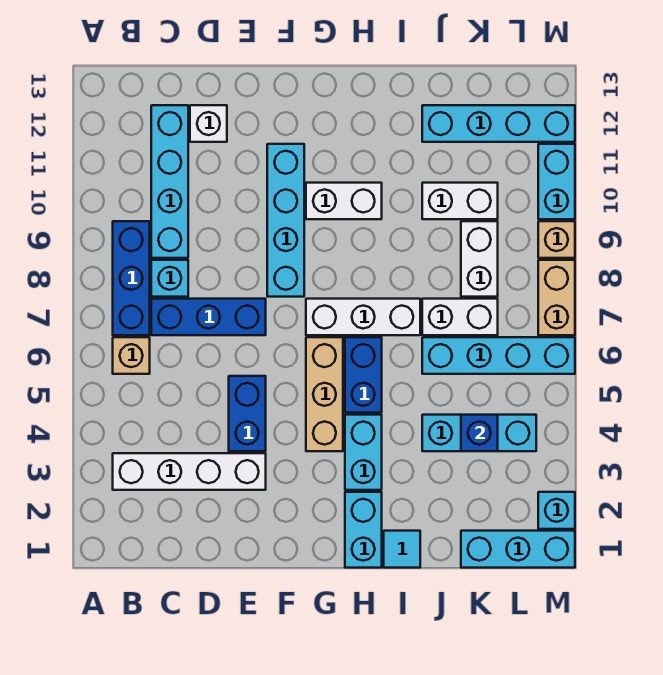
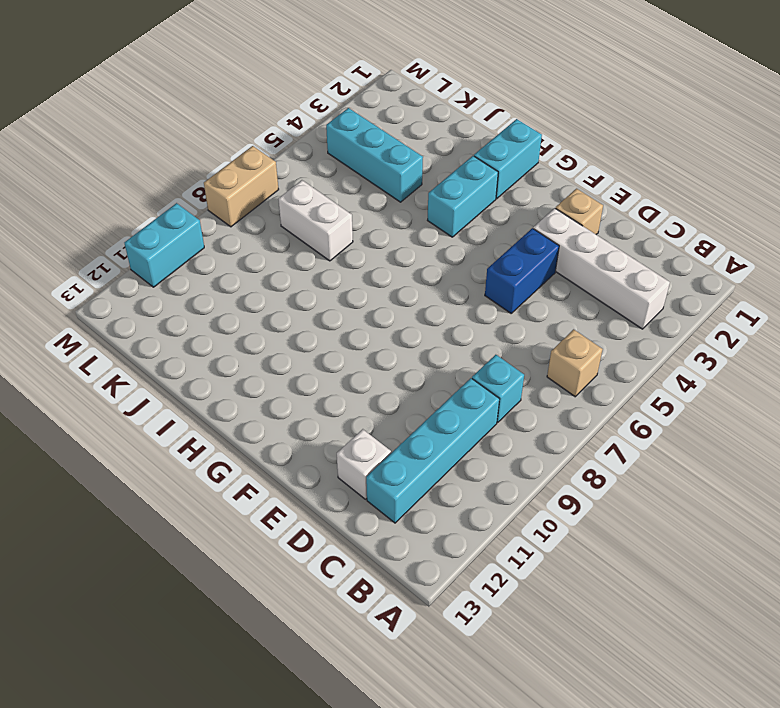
tan brick E2 level 1 -> tan brick M9 level 1
none -> blue brick B7:B9 level 1
none -> blue brick C7:E7 level 1
none -> cyan brick F8:F11 level 1

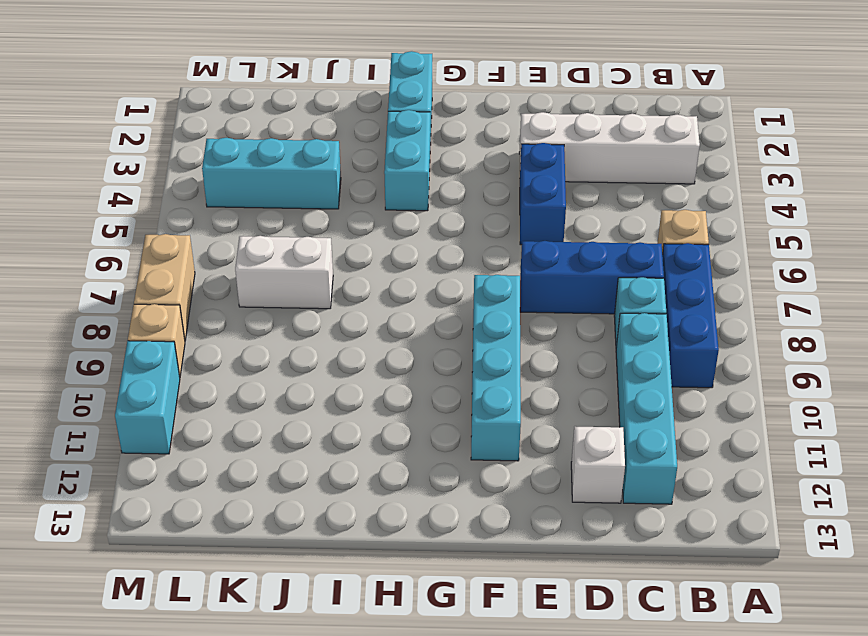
none -> tan brick G4:G6 level 1
none -> white brick G7:I7 level 1
none -> white brick G10:H10 level 1

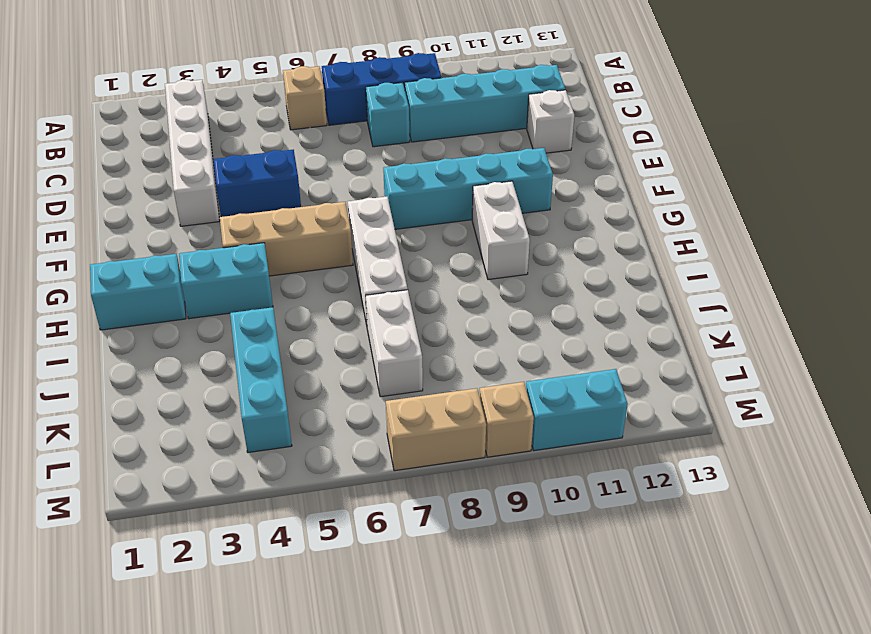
none -> blue brick C7:E7 level 1
none -> blue brick H5:H6 level 1
none -> cyan tile I1 level 1

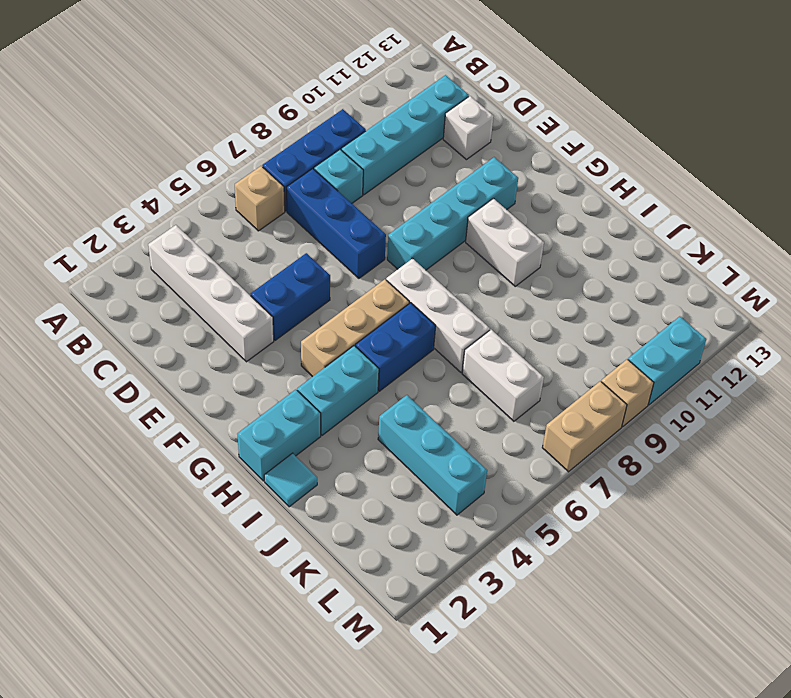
none -> cyan brick J6:M6 level 1
none -> white brick J10:K10 level 1
none -> cyan brick J12:M12 level 1

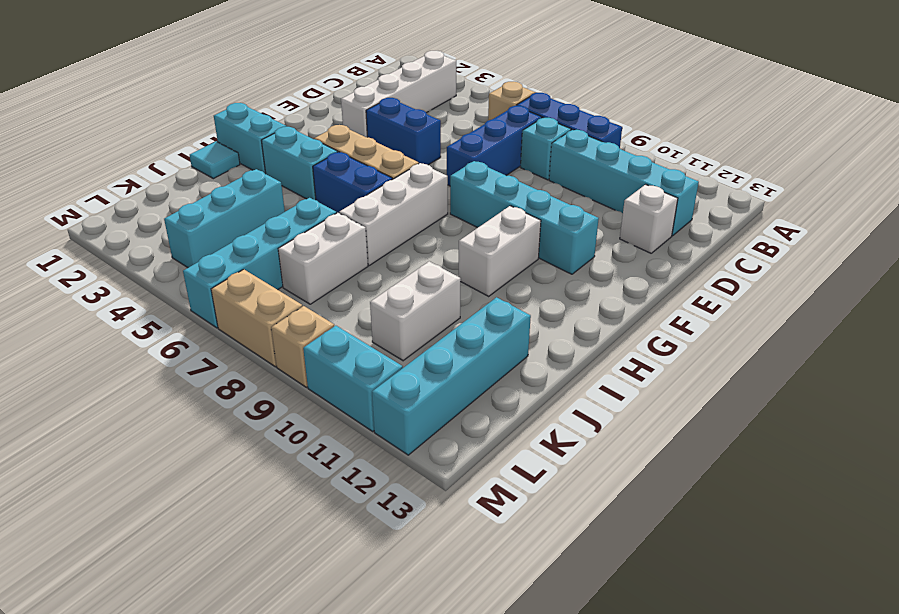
none -> cyan brick K1:M1 level 1
none -> white brick K8:K9 level 1
none -> cyan brick M2 level 1

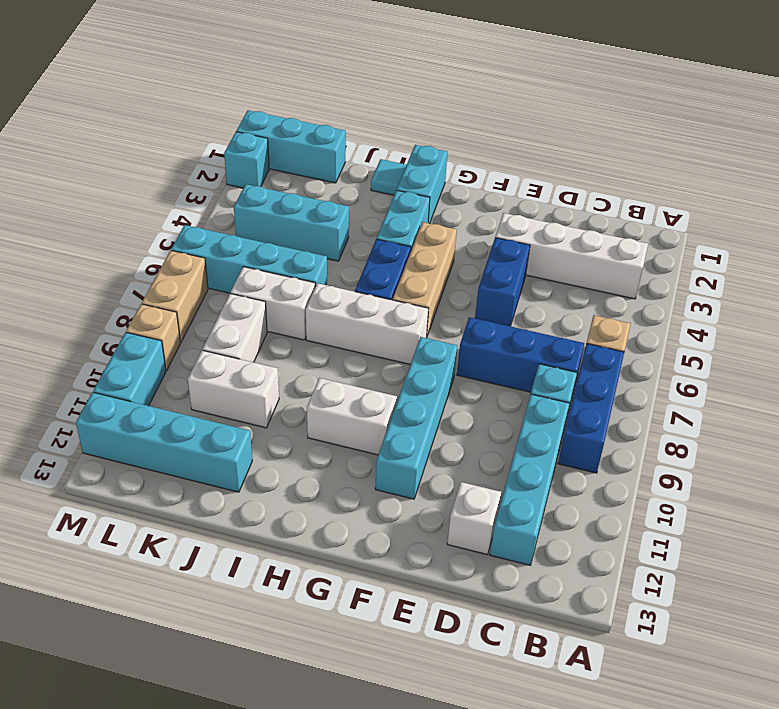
none -> blue brick K4 level 2

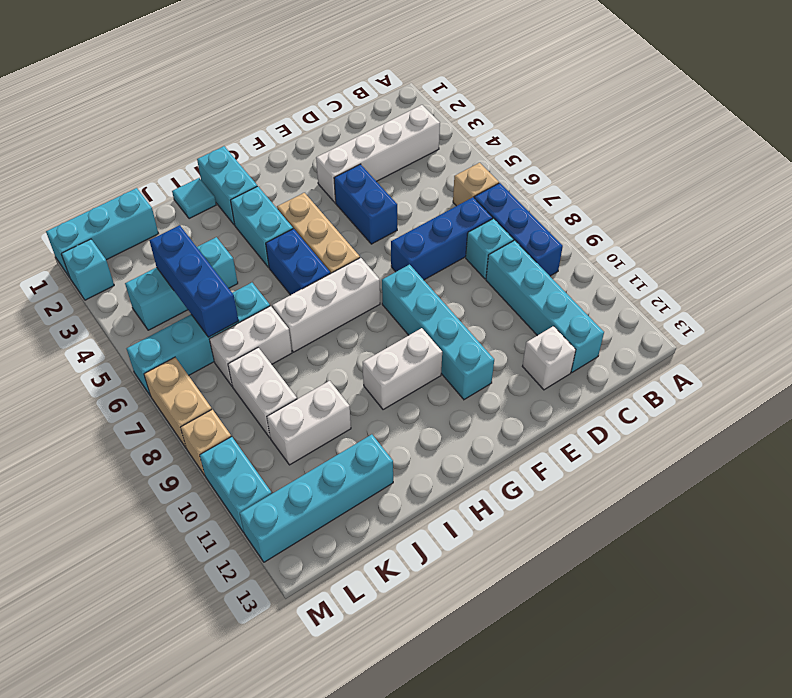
blue brick K4:K6 level 2 -> blue brick K4 level 2

